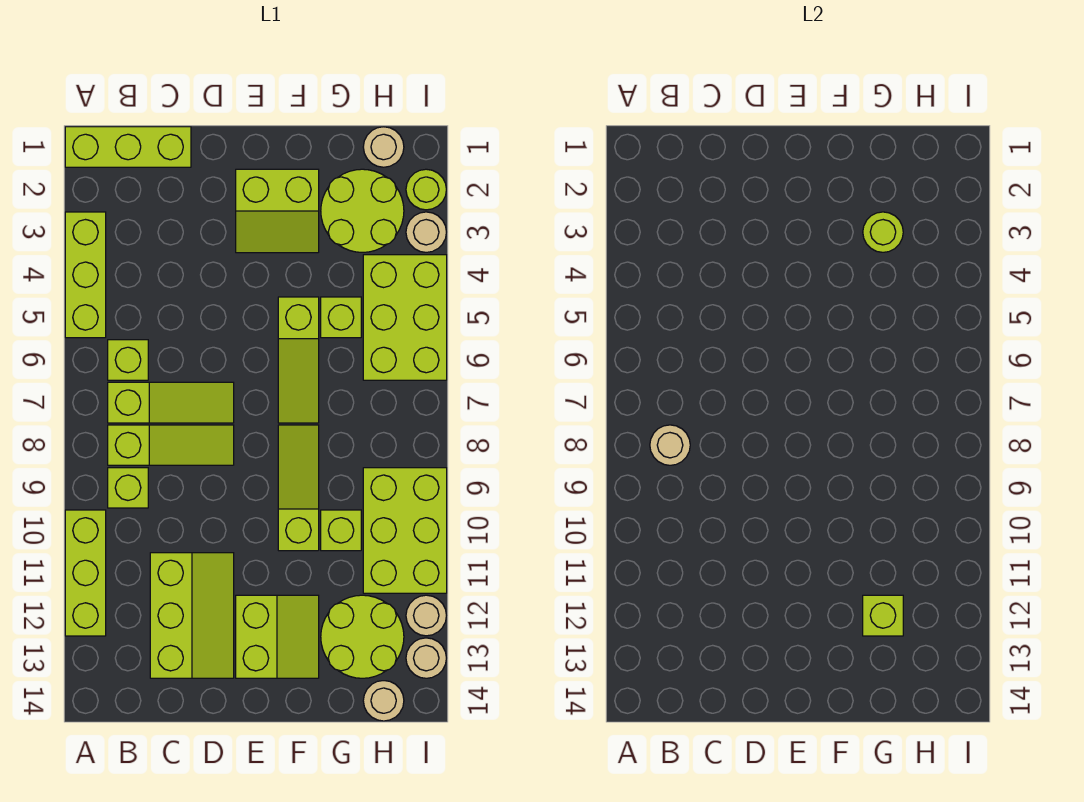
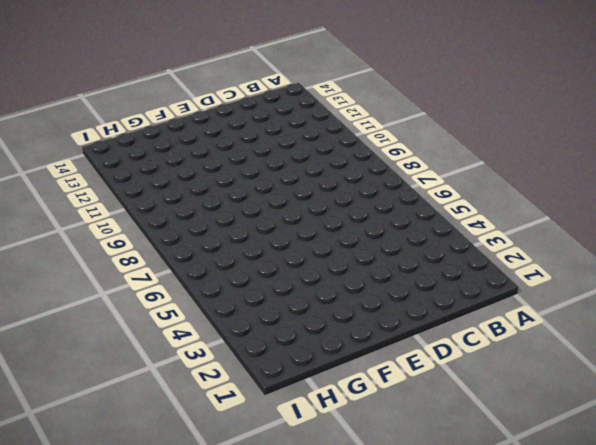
none -> lime brick A1:C1 level 1
none -> lime brick A3:A5 level 1
none -> lime brick A10:A12 level 1

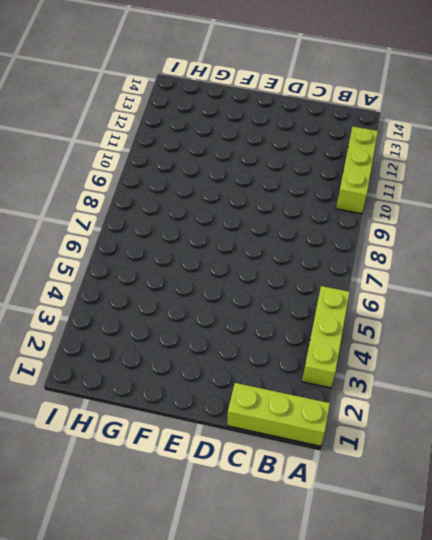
none -> lime brick B6 level 1
none -> lime slope B7:D7 level 1 top B
none -> lime slope B8:D8 level 1 top B

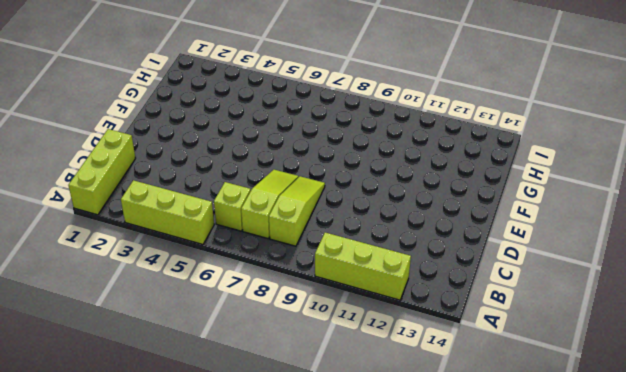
none -> lime brick B9 level 1
none -> lime slope C11:D13 level 1 top C
none -> lime slope E2:F3 level 1 top 2

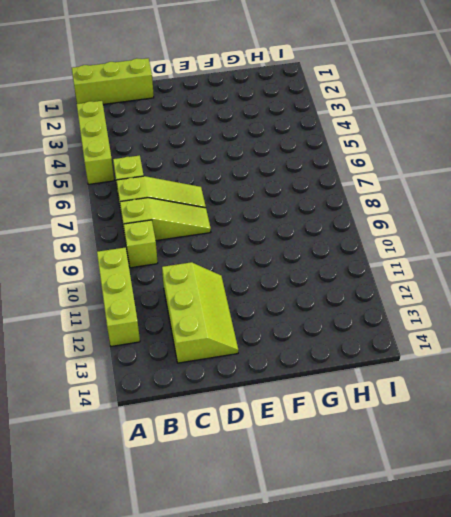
none -> lime slope E2:F3 level 1 top 2
none -> lime slope E12:F13 level 1 top E
none -> lime slope F5:F7 level 1 top 5

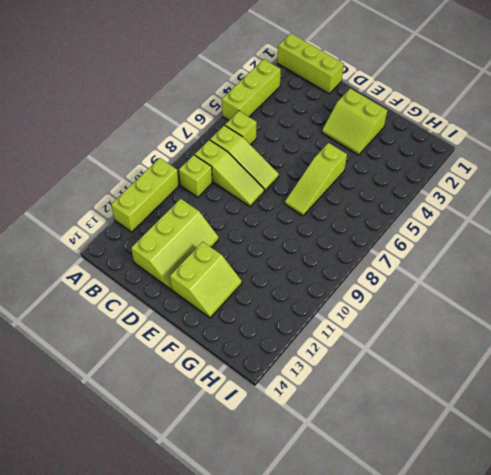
none -> lime slope F8:F10 level 1 top 10
none -> lime round brick G2:H3 level 1
none -> lime brick G5 level 1

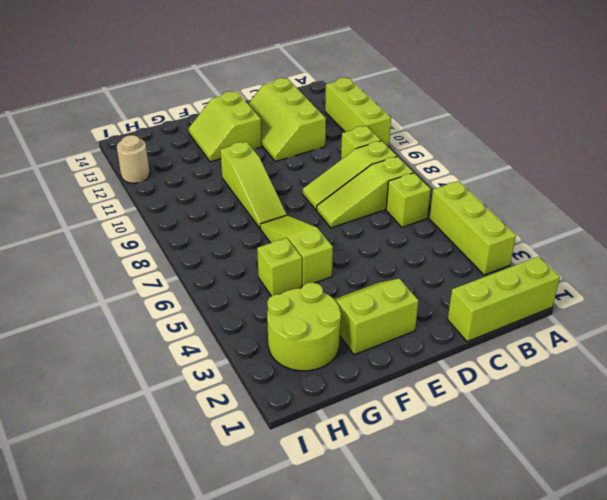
none -> lime brick G10 level 1
none -> lime round brick G12:H13 level 1
none -> tan round brick H1 level 1

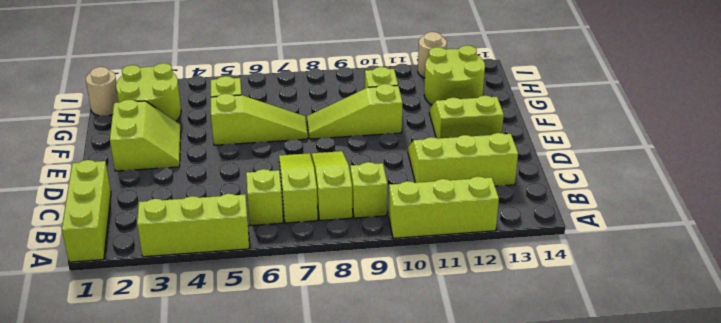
none -> lime brick H4:I6 level 1
none -> lime brick H9:I11 level 1
none -> tan round brick H14 level 1

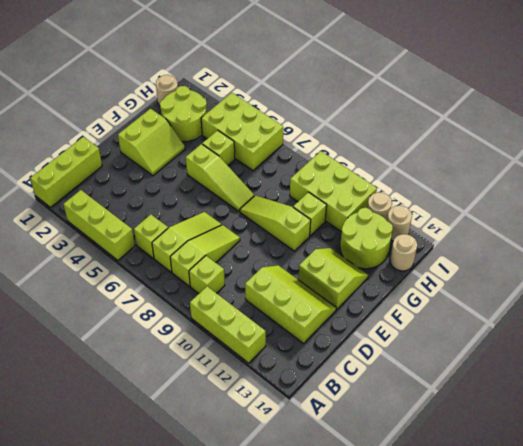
none -> lime round brick I2 level 1
none -> tan round brick I3 level 1
none -> tan round brick B8 level 2

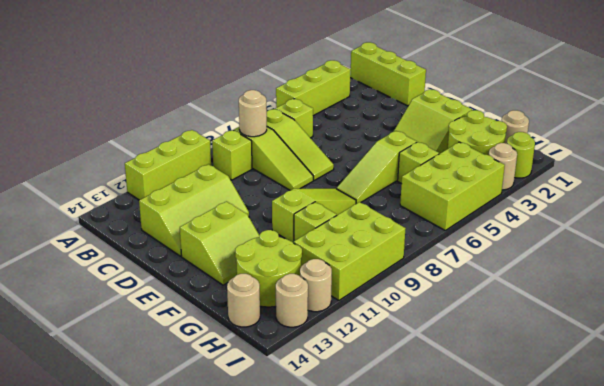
none -> lime round brick G3 level 2
none -> lime brick G12 level 2

